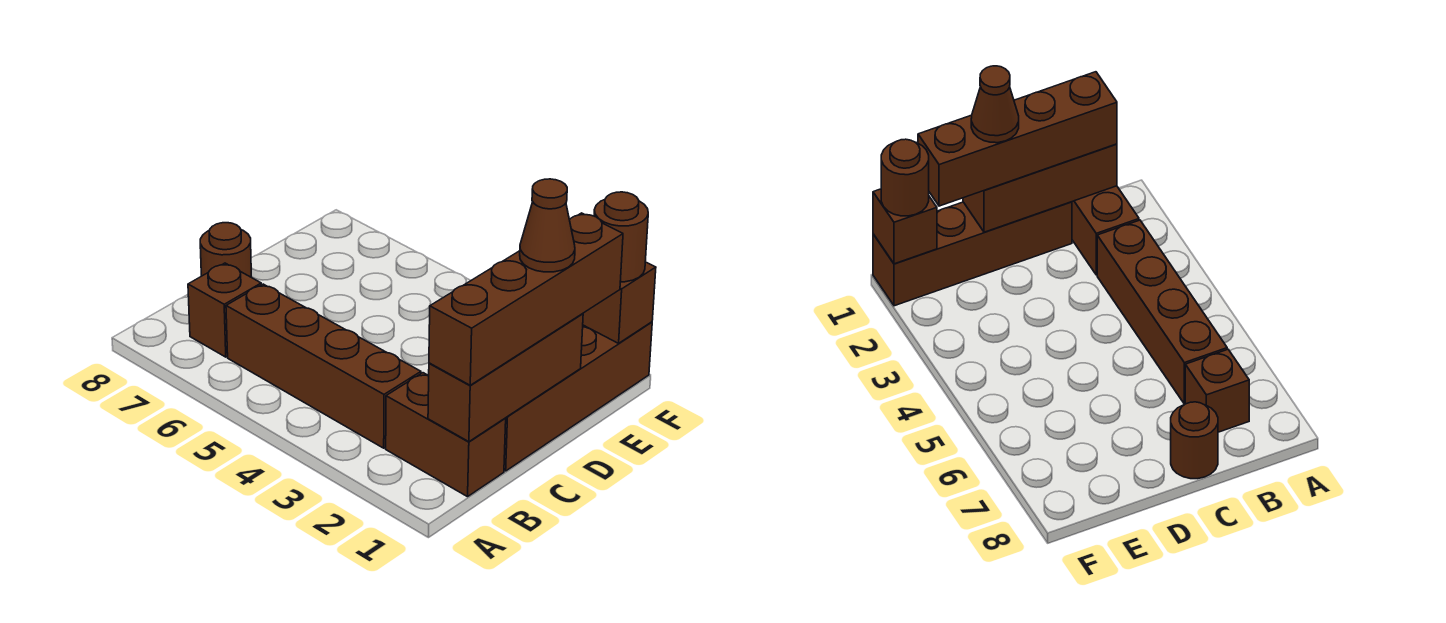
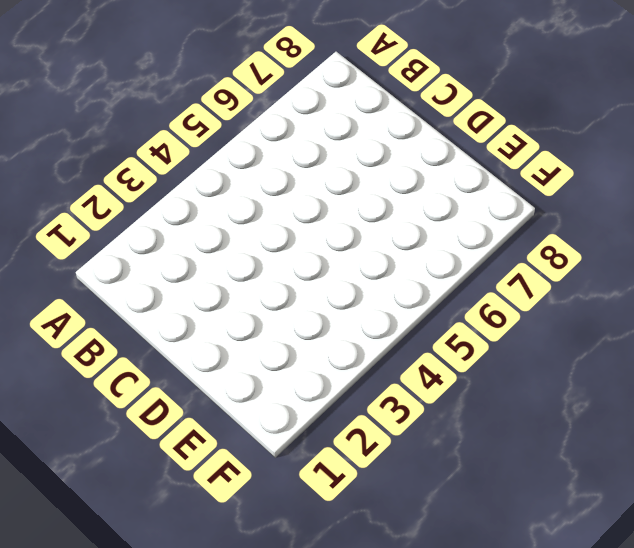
none -> brown brick B1:B2 level 1
none -> brown brick B3:B6 level 1

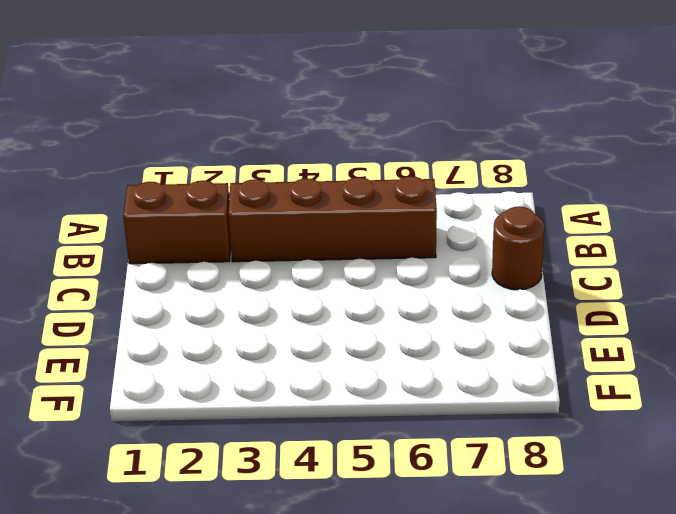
none -> brown brick B7 level 1
none -> brown brick C1:F1 level 1

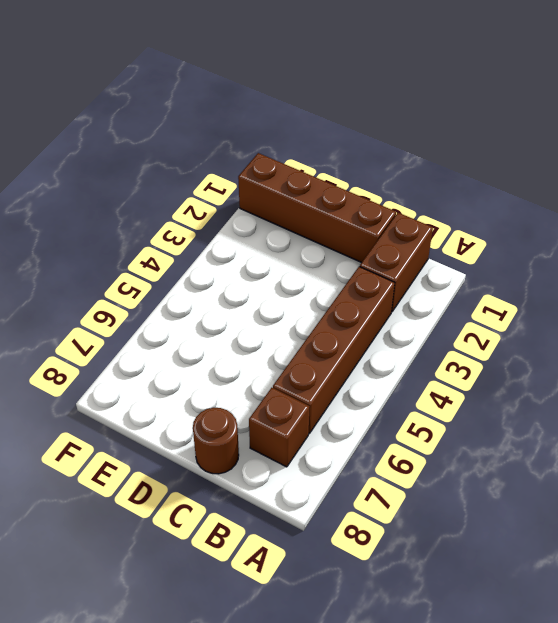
none -> brown brick B1:D1 level 2
none -> brown brick F1 level 2

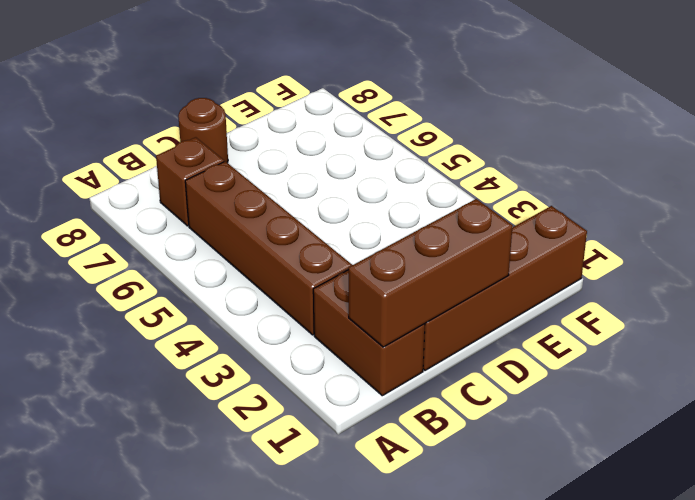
none -> brown brick F1 level 2
none -> brown brick B1:E1 level 3

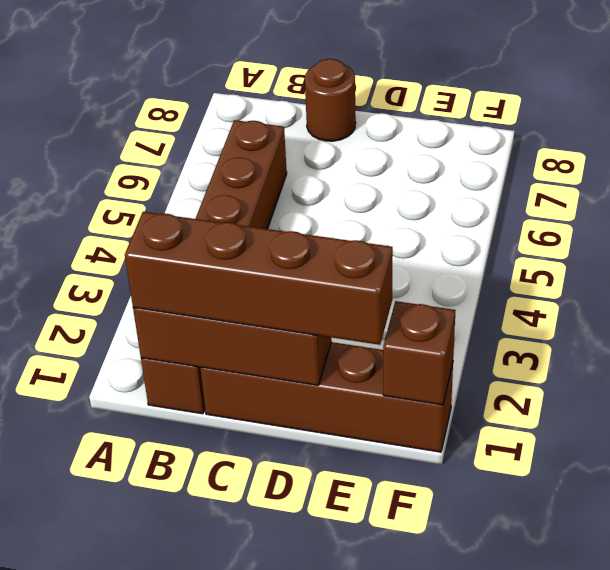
none -> brown brick B7 level 1
none -> brown round brick F1 level 3

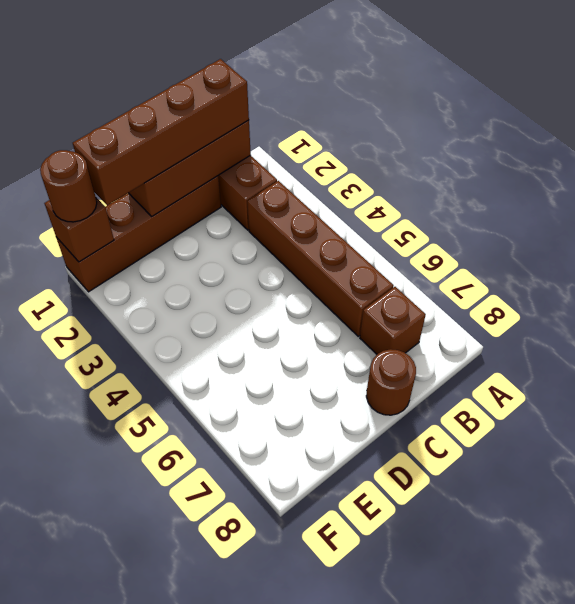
none -> brown cone D1 level 4

